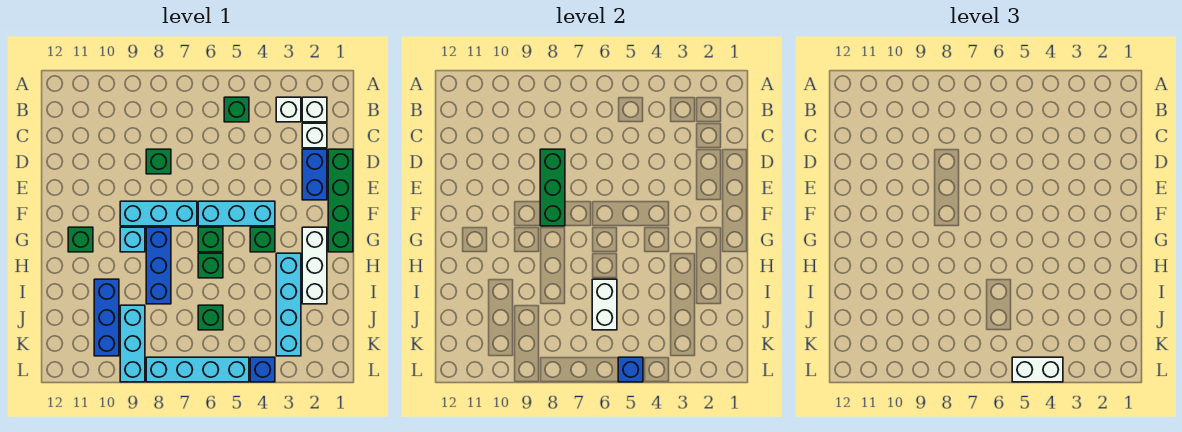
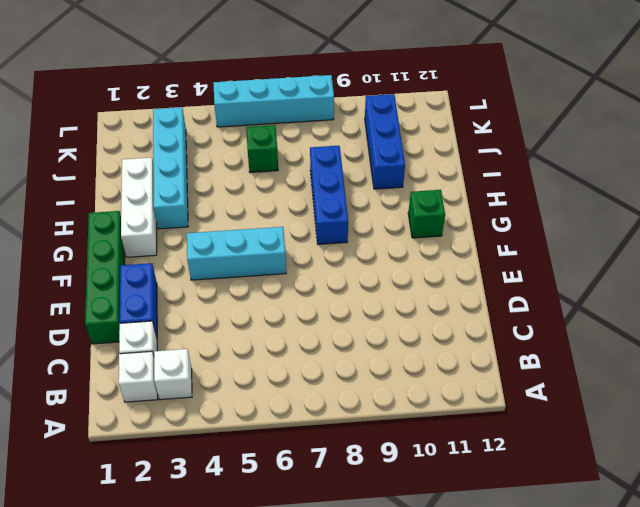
none -> green brick B5 level 1
none -> green brick D8 level 1
none -> cyan brick F7:F9 level 1

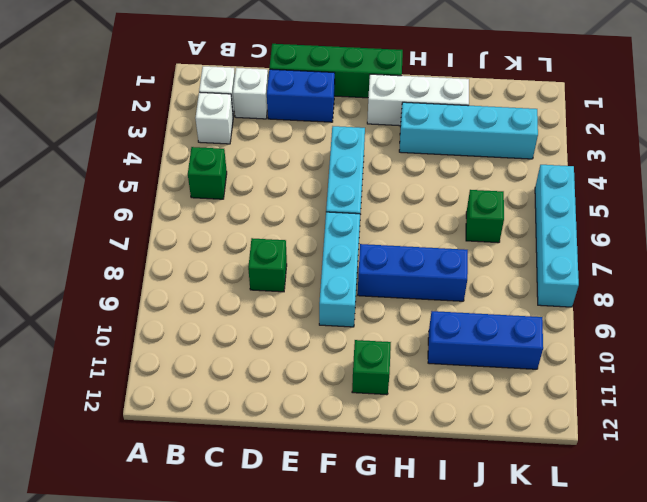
none -> green brick G4 level 1
none -> green brick G6 level 1
none -> cyan brick G9 level 1

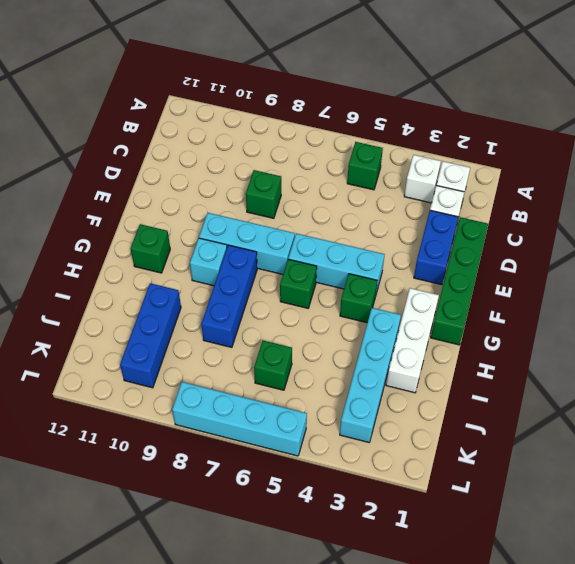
none -> green brick H6 level 1
none -> cyan brick J9:L9 level 1
none -> blue brick L4 level 1

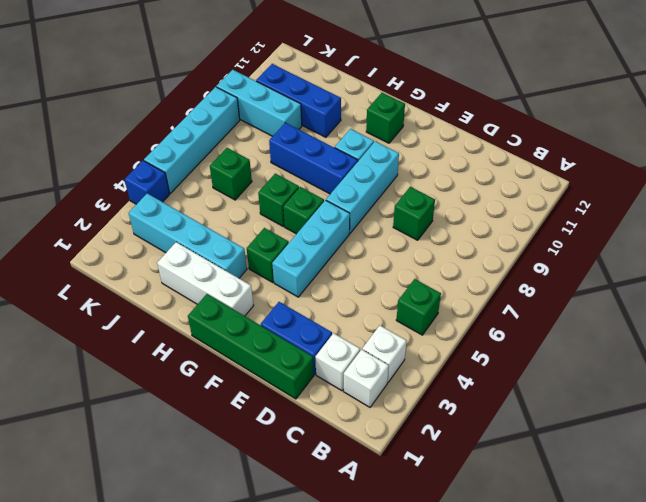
none -> green brick D8:F8 level 2
none -> white brick I6:J6 level 2
none -> blue brick L5 level 2

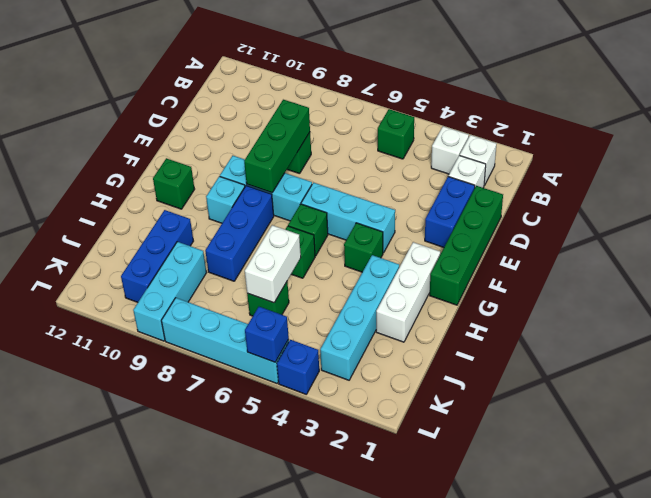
none -> white brick L4:L5 level 3

